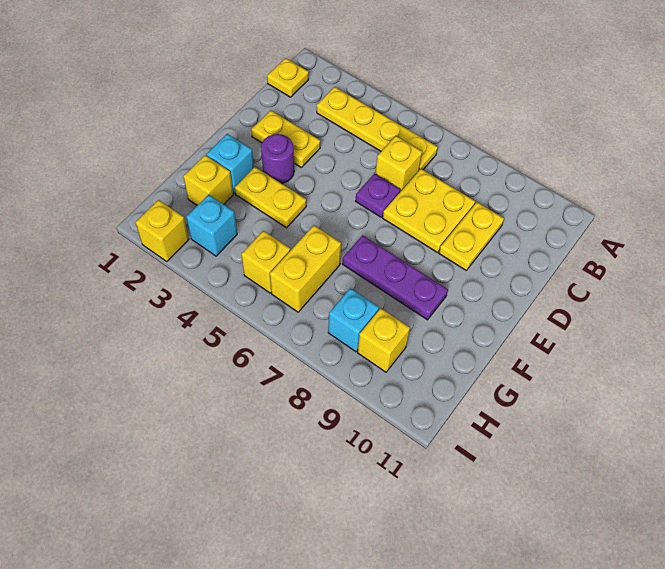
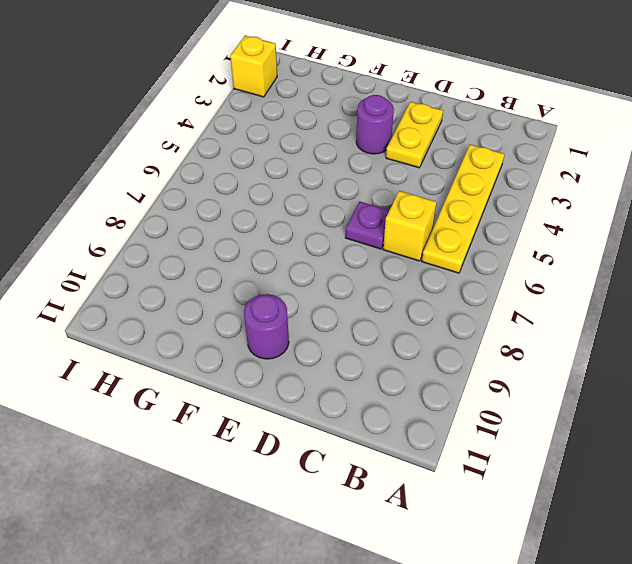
purple round brick E10 level 1 -> none
none -> yellow plate B1 level 1
none -> yellow plate C7:D8 level 1
none -> yellow plate C9:D9 level 1

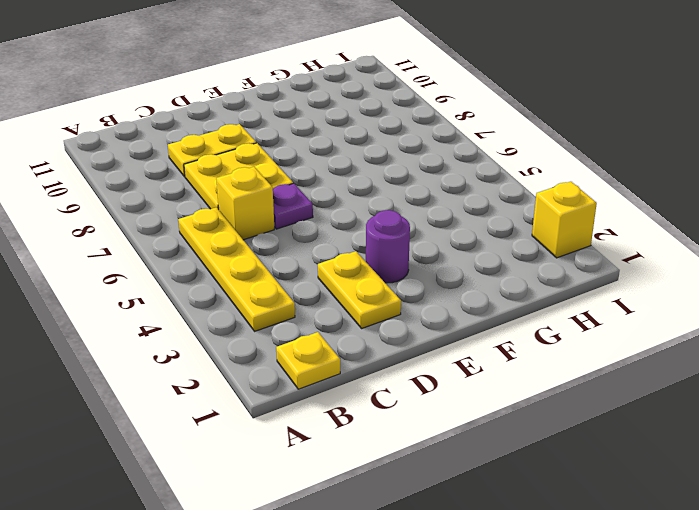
none -> cyan brick F2 level 1
none -> yellow plate F3:F4 level 1
none -> purple plate F7:F9 level 1

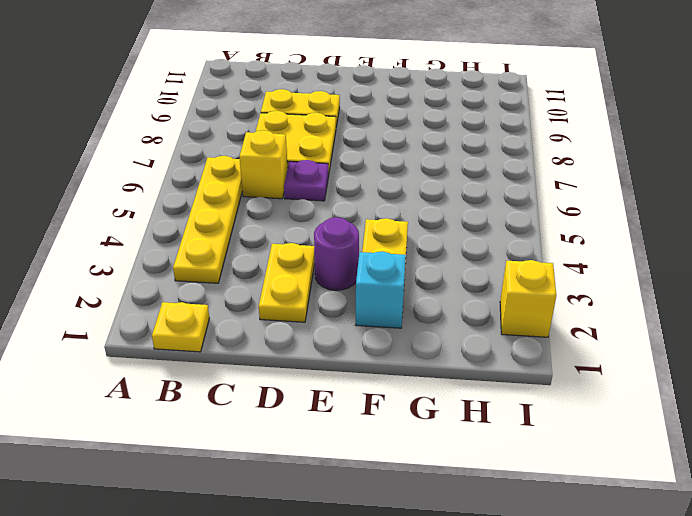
none -> purple plate F7:F9 level 1
none -> yellow brick G2 level 1
none -> yellow brick G6:H6 level 1

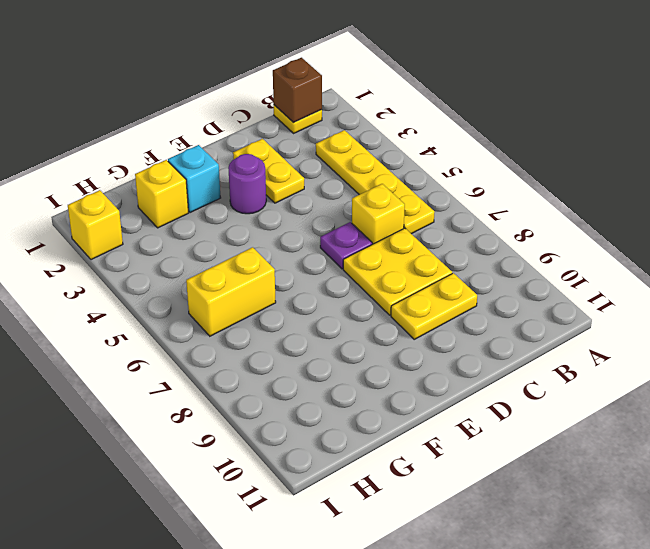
brown brick B1 level 2 -> none
none -> yellow plate F3:F4 level 1
none -> purple plate F7:F9 level 1
none -> cyan brick H3 level 1

